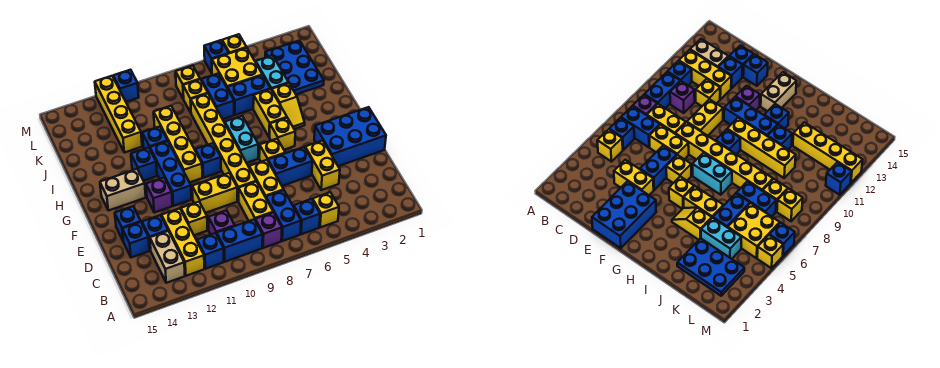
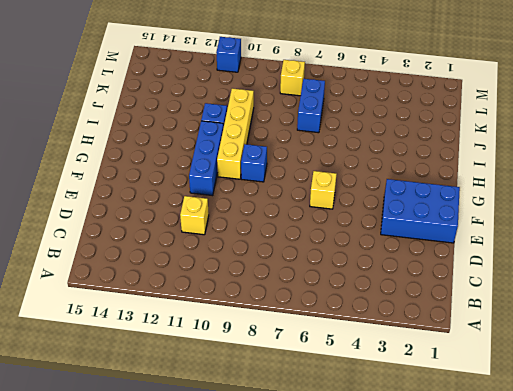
none -> yellow brick B5 level 1
none -> blue brick B6 level 1
none -> blue brick B7:C7 level 1
none -> purple brick B8 level 1

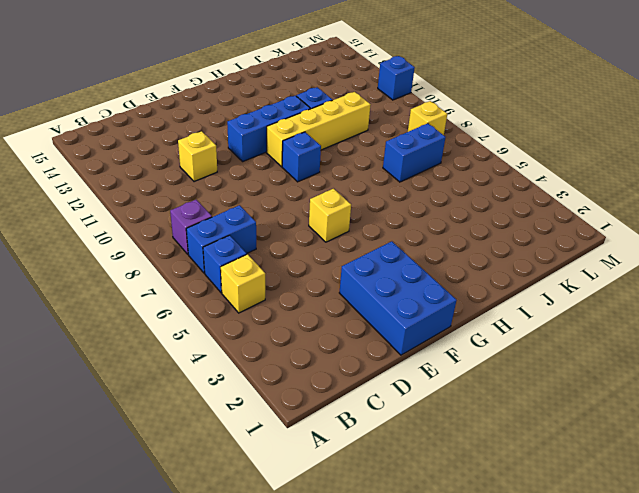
none -> blue brick B9:B10 level 1
none -> blue brick B11 level 1
none -> yellow brick B12:D12 level 1
none -> tan brick B13:C13 level 1

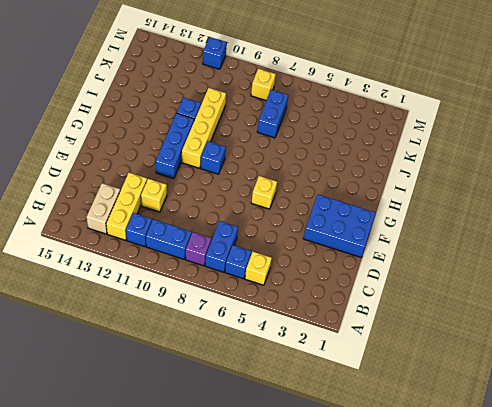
none -> yellow brick C8:D8 level 1
none -> purple brick C10 level 1
none -> yellow brick D4:E4 level 1
none -> yellow brick D7:E7 level 1

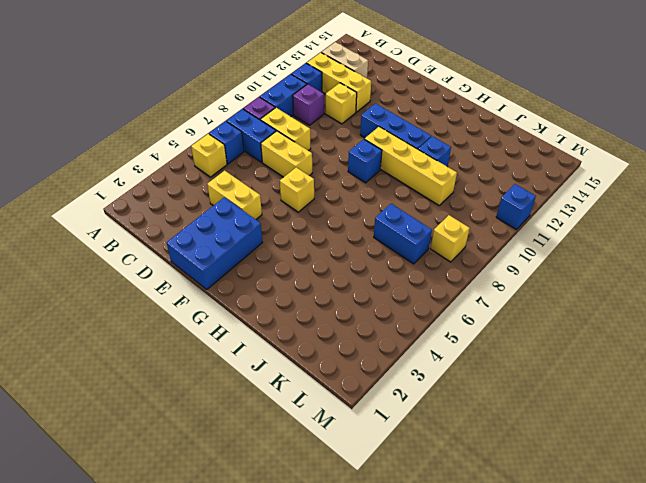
none -> blue brick D13 level 1
none -> blue brick D14 level 1
none -> blue brick E5:E6 level 1
none -> yellow brick E8:J8 level 1

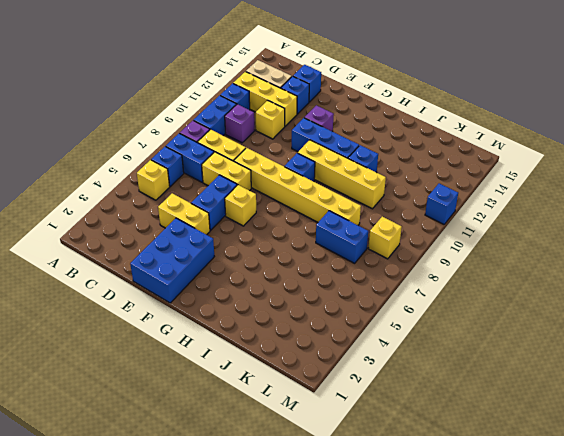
none -> yellow brick E9:E10 level 1
none -> blue brick E14 level 1
none -> yellow brick G5 level 1
none -> cyan brick G7:H7 level 1

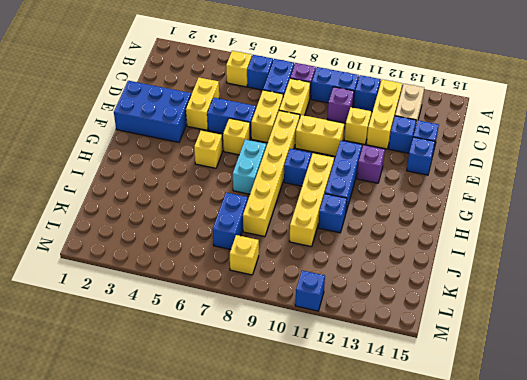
none -> tan brick G13:G14 level 1
none -> yellow slope H4:I4 level 1 top I
none -> yellow brick H5:I5 level 1
none -> blue brick H12 level 1

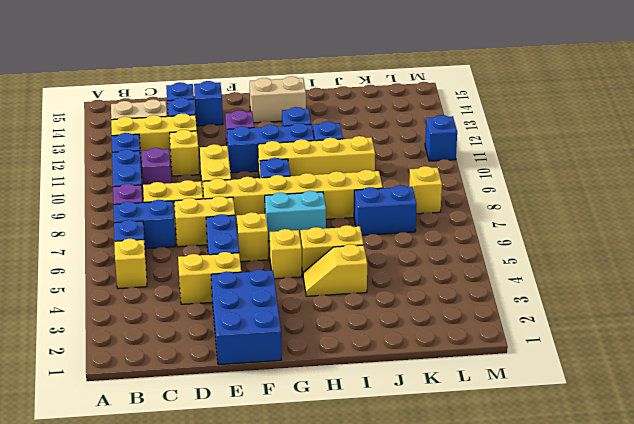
tan brick G14:H14 level 1 -> tan brick G13:G14 level 1
none -> blue plate J2:L3 level 1
none -> cyan brick J4:K4 level 1
none -> blue brick J5:J6 level 1
none -> yellow brick J12:M12 level 1

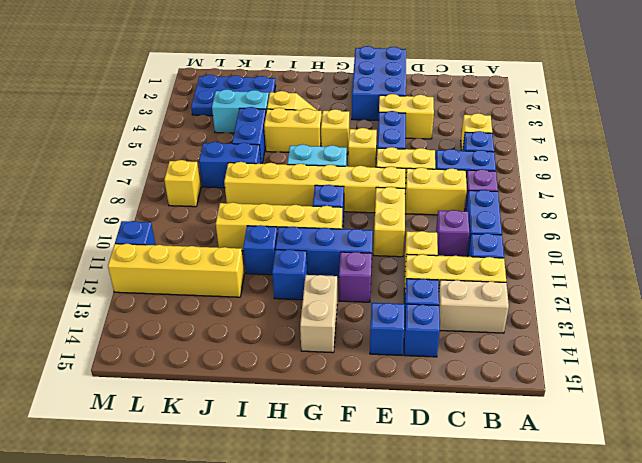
none -> yellow brick K5:L6 level 1
none -> yellow brick K8 level 1
none -> yellow brick M5 level 1
none -> blue brick M6 level 1

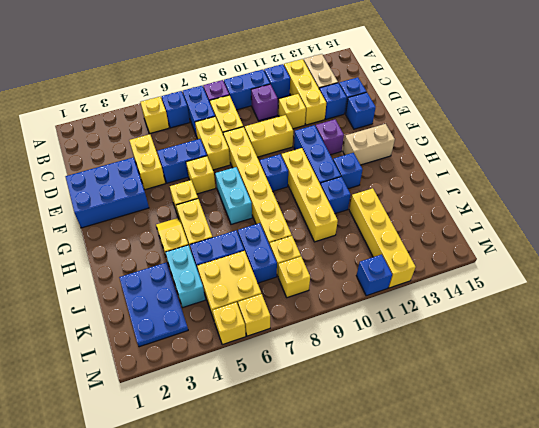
yellow brick M6 level 1 -> blue brick M6 level 1

